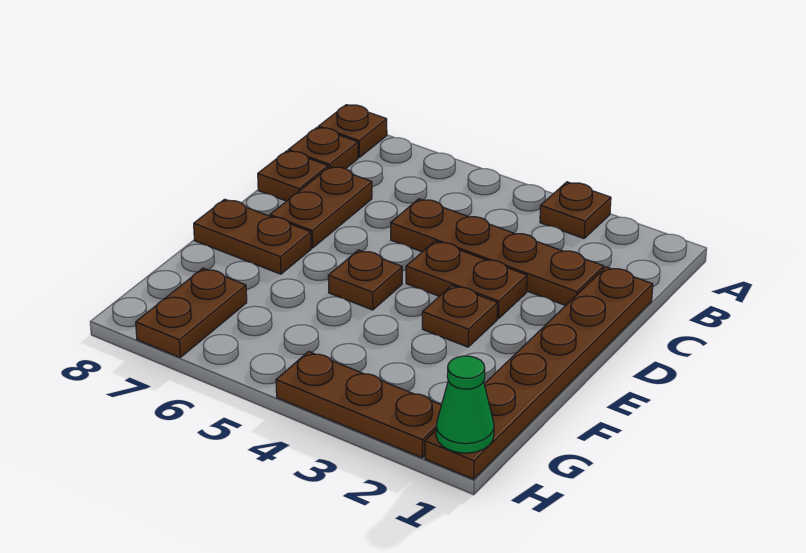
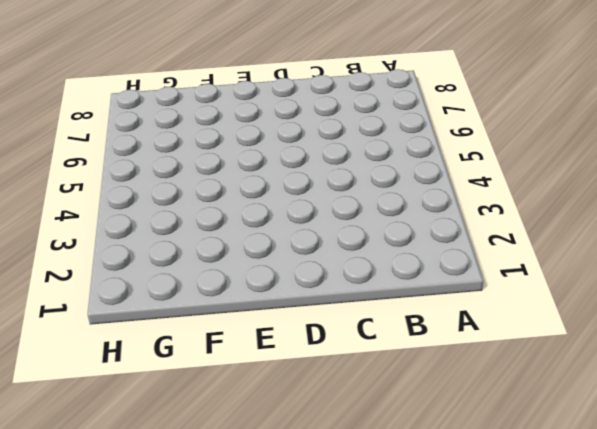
none -> brown plate A3 level 1
none -> brown plate A8 level 1
none -> brown plate B8 level 1

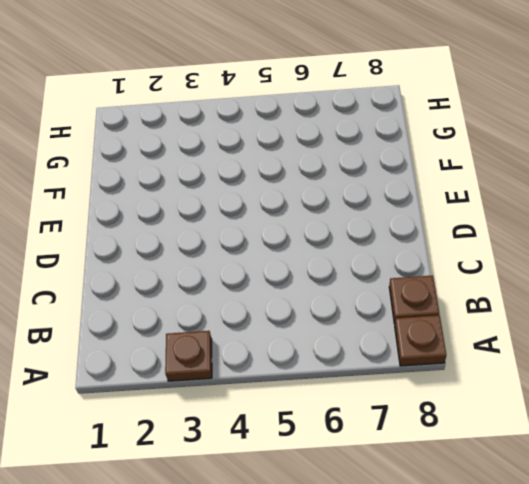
none -> brown plate C1:H1 level 1
none -> brown plate C2:C5 level 1
none -> brown plate C7:D7 level 1

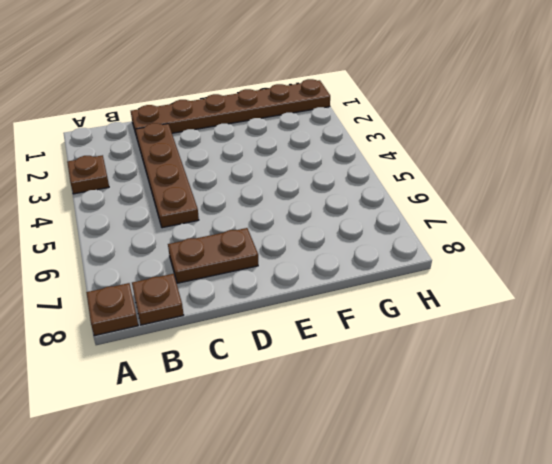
none -> brown plate C8 level 1
none -> brown plate D3:D4 level 1
none -> brown plate E3 level 1

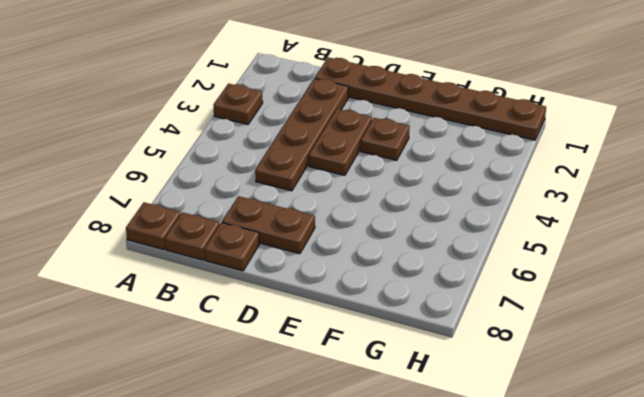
none -> brown plate E5 level 1
none -> brown plate E7:E8 level 1
none -> brown plate G7:H7 level 1

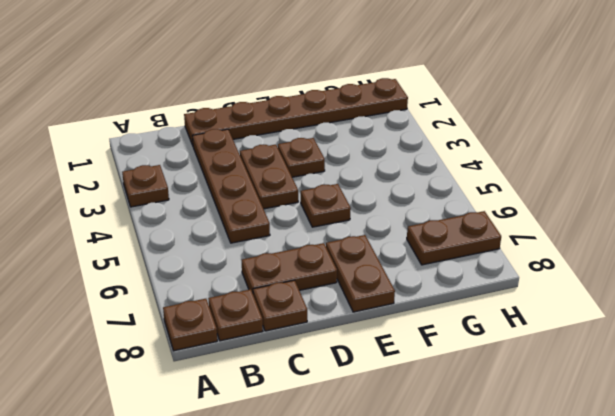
none -> brown plate H2:H4 level 1
none -> green cone H1 level 2

